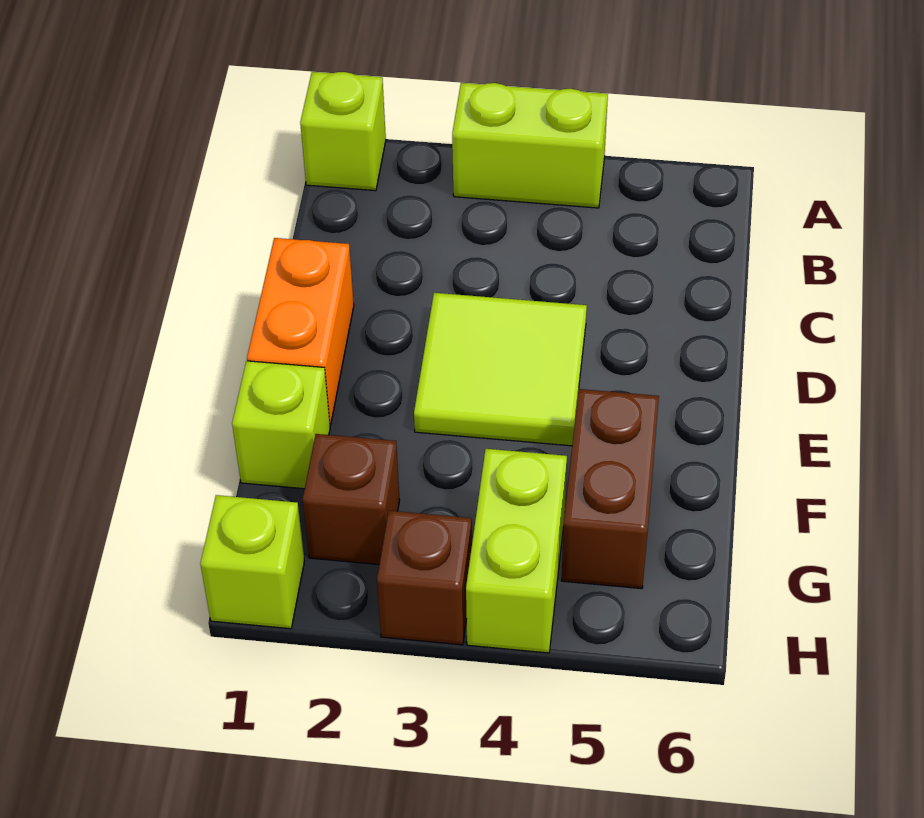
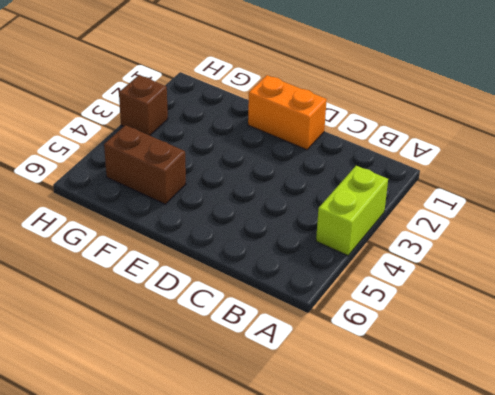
none -> lime brick A1 level 1
none -> lime tile D3:E4 level 1

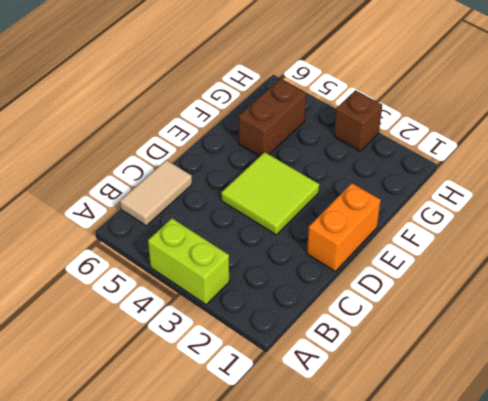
tan tile B6:C6 level 1 -> none
none -> lime brick A1 level 1
none -> lime brick F1 level 1

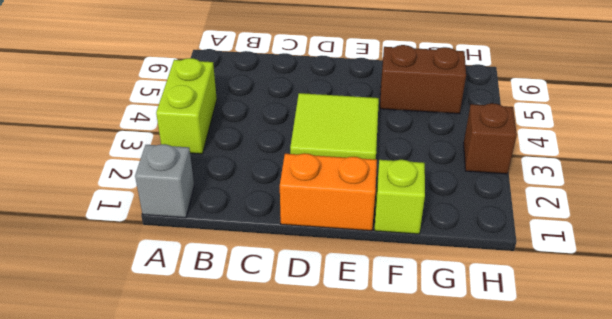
grey brick A1 level 1 -> lime brick A1 level 1
none -> brown brick G2 level 1
none -> lime brick G4:H4 level 1

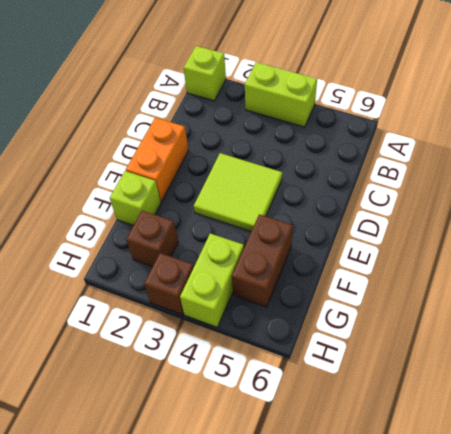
none -> lime brick H1 level 1

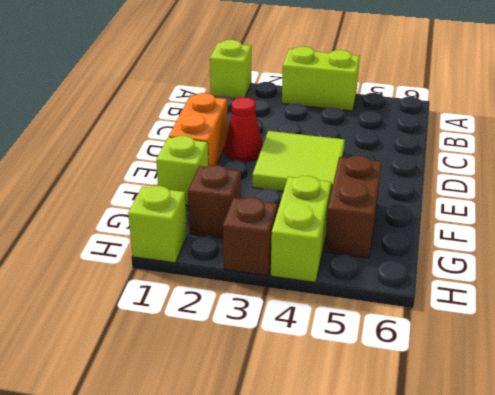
red cone D2 level 1 -> none

